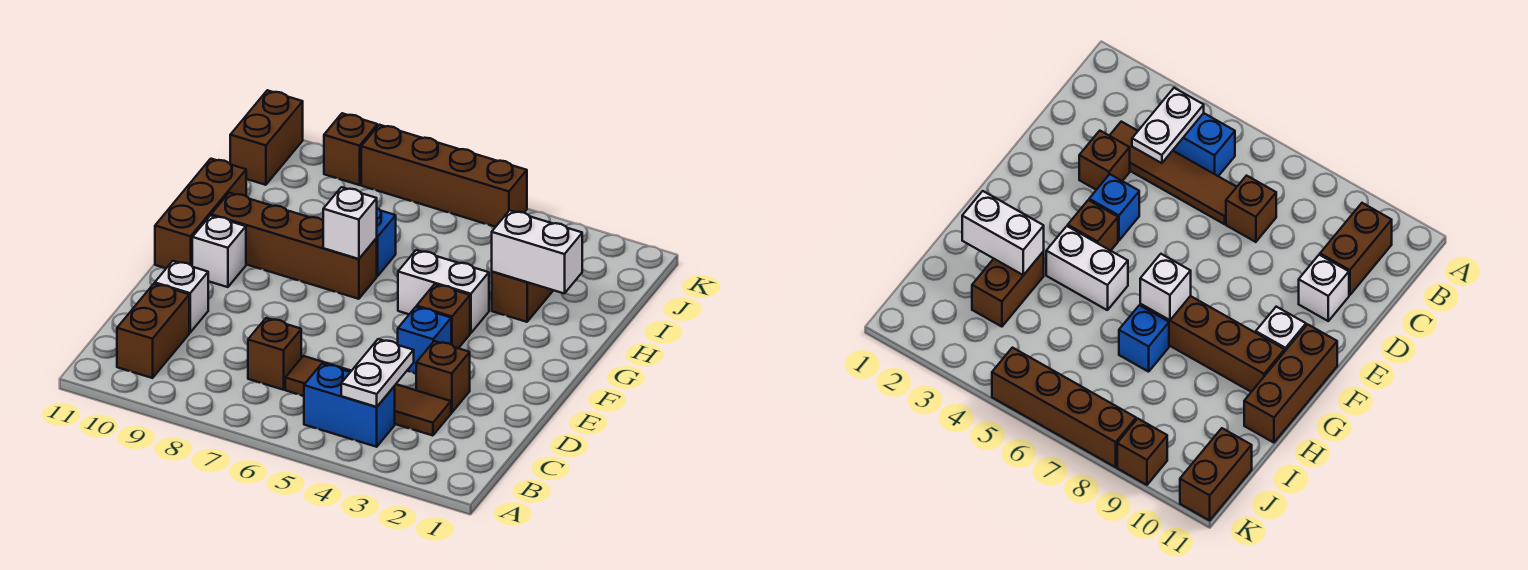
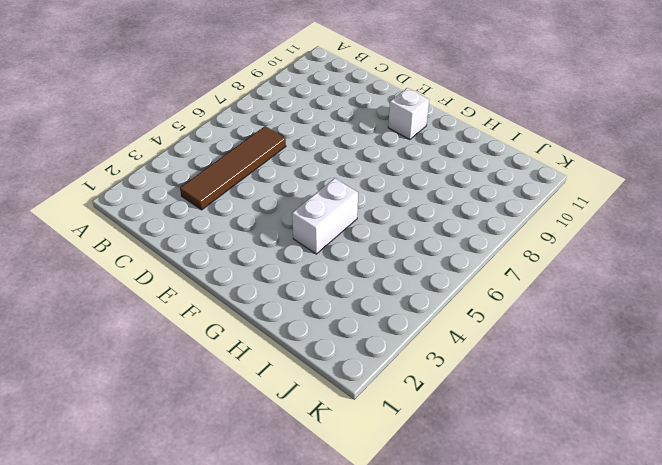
none -> blue brick B4:B5 level 1
none -> brown brick B10:C10 level 1
none -> brown brick C7 level 1

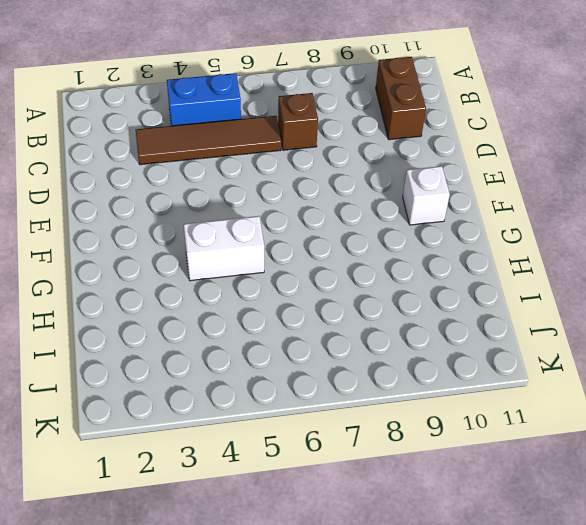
none -> brown brick D3 level 1
none -> white brick D10 level 1
none -> blue brick E4 level 1

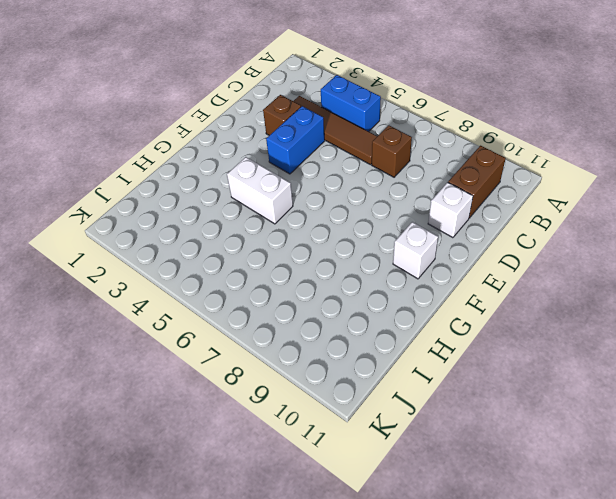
blue brick D4:E4 level 1 -> blue brick E4 level 1
none -> brown brick F4 level 1
none -> brown brick F11:H11 level 1
none -> brown brick G7:G10 level 1

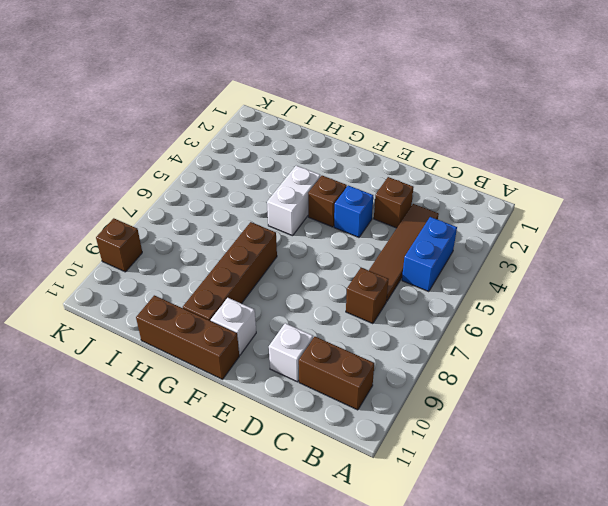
none -> brown brick H3:I3 level 1
none -> blue brick H7 level 1
none -> brown brick J11:K11 level 1

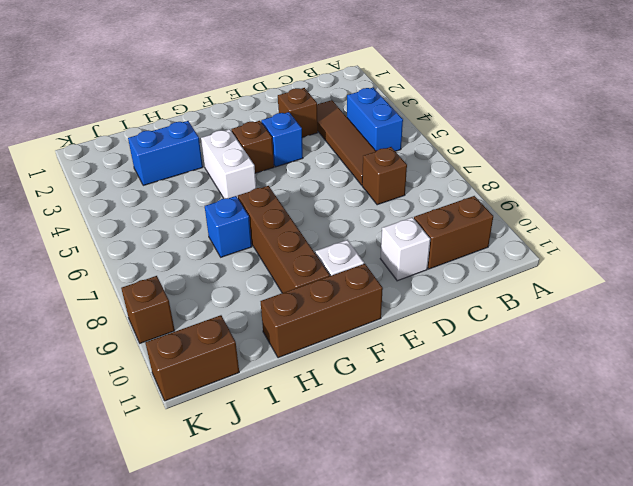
blue brick H3:I3 level 1 -> brown brick H3:I3 level 1
none -> brown brick K5:K8 level 1
none -> white plate B4:C4 level 2
none -> white brick G7 level 2

